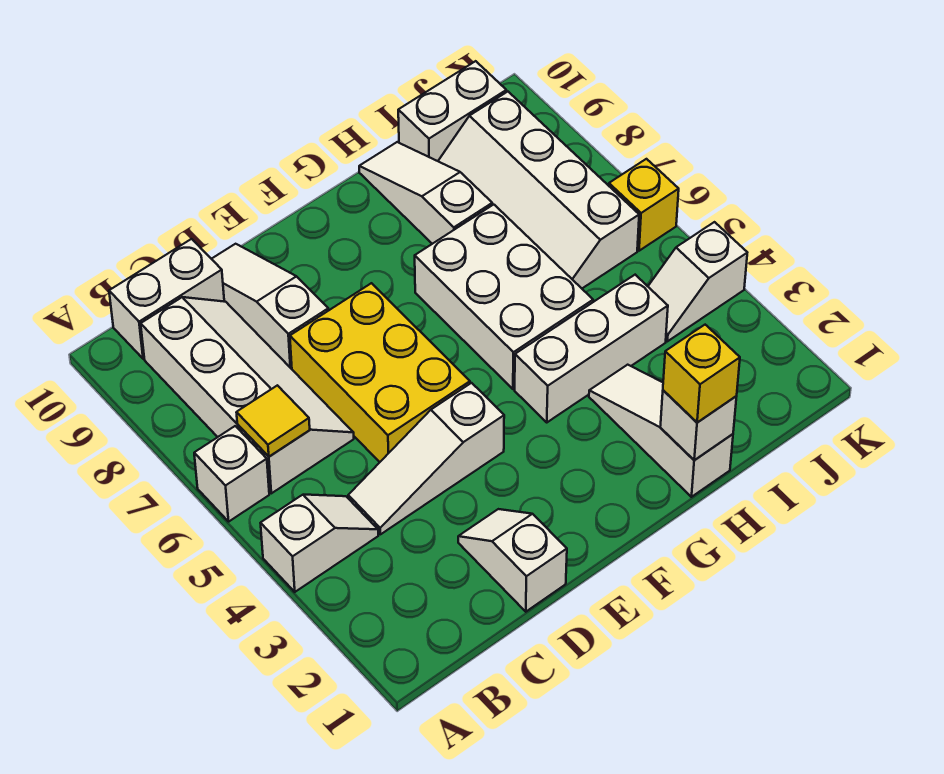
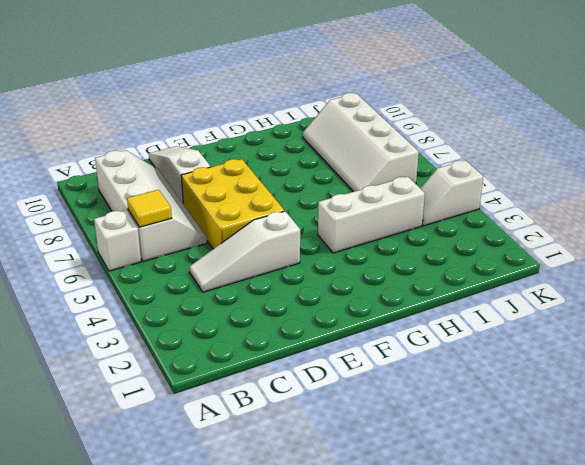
none -> white slope A4:B4 level 1 top A
none -> white brick B10:C10 level 1
none -> white slope D1:D2 level 1 top 1

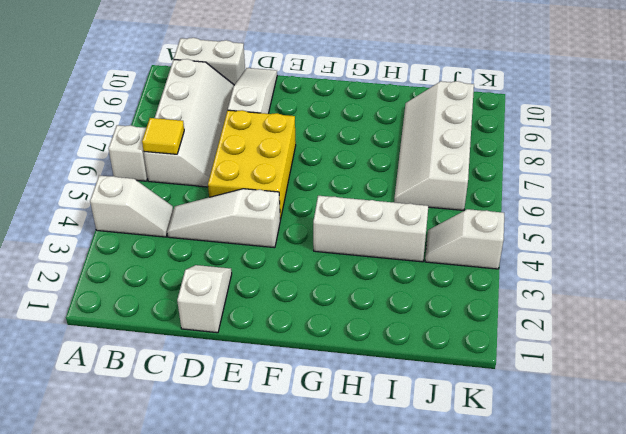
none -> white brick G5:H7 level 1
none -> white slope H1:H3 level 1 top 1
none -> white slope H8:H10 level 1 top 8

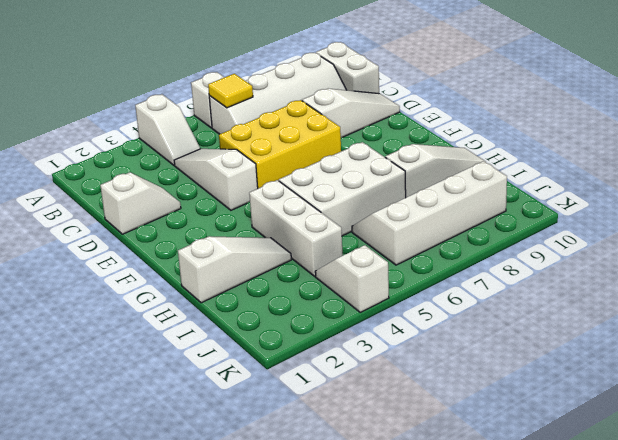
none -> white brick I10:J10 level 1
none -> yellow brick K6 level 1
none -> white brick H1 level 2

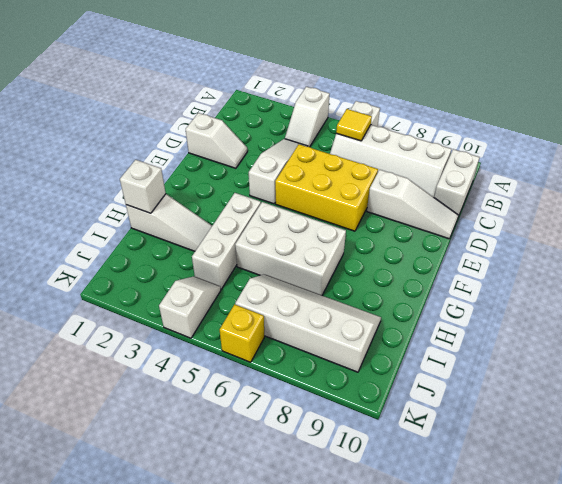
none -> white slope H8:H10 level 1 top 8
none -> white brick I10:J10 level 1
none -> yellow brick H1 level 3

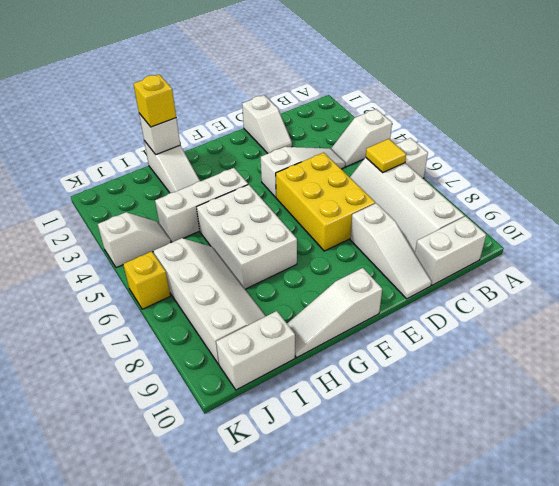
white slope F10:H10 level 1 top F -> white slope H8:H10 level 1 top 8

